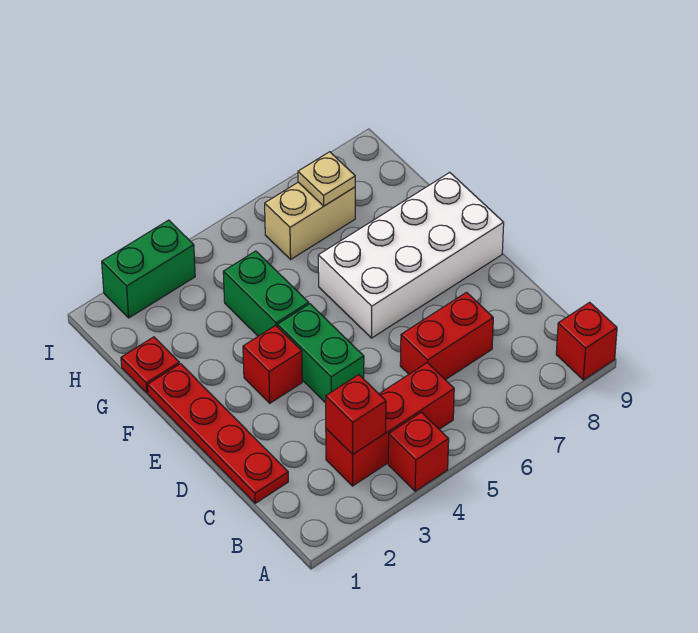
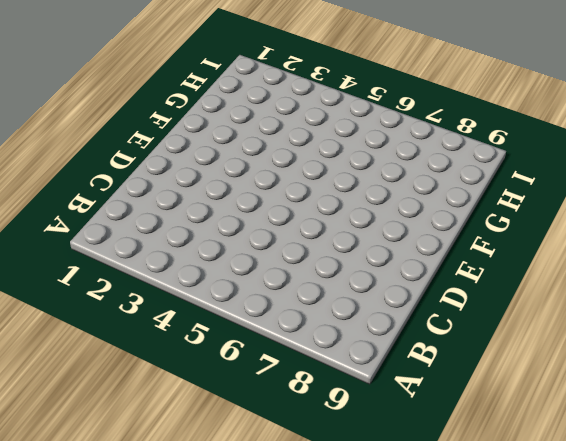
none -> red brick A4 level 1
none -> red brick A9 level 1
none -> red brick B3:B5 level 1

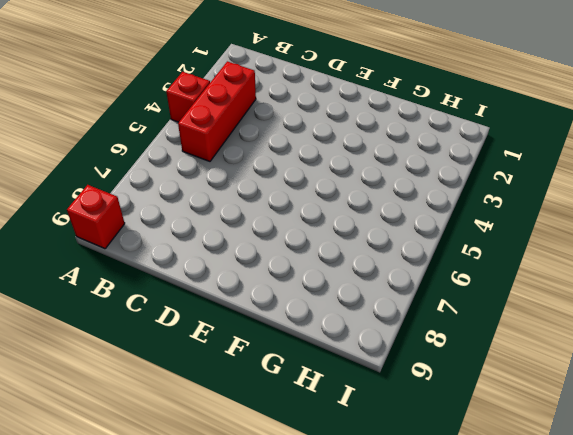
none -> red plate C1:F1 level 1
none -> red brick C6:C7 level 1
none -> green brick D4:E4 level 1

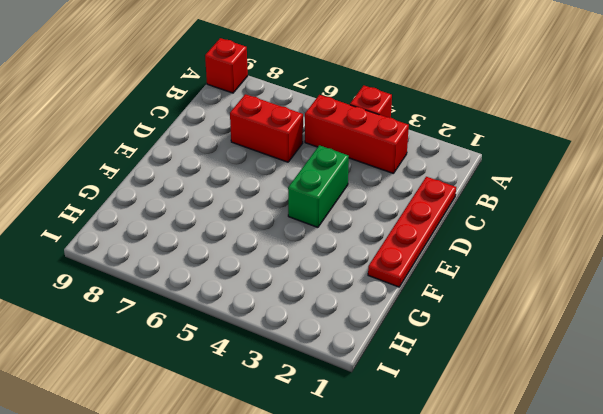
none -> red brick E3 level 1
none -> white brick E6:F9 level 1
none -> green brick F4:G4 level 1

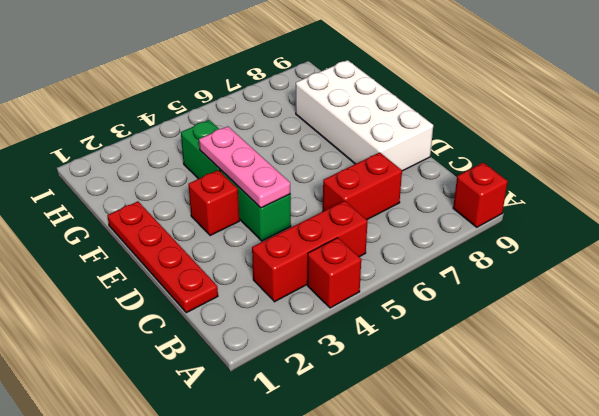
pink plate D4:F4 level 2 -> none
white brick D8:G9 level 1 -> white brick E6:F9 level 1
none -> red plate G1 level 1
none -> tan brick H6:H7 level 1
none -> green brick I2:I3 level 1

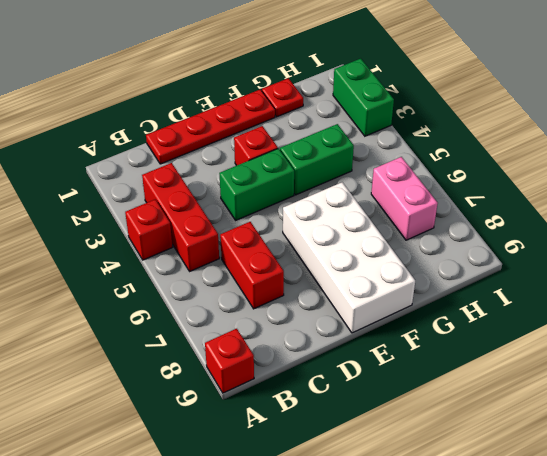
pink brick H6:H7 level 1 -> tan brick H6:H7 level 1
none -> red brick B3 level 2
none -> tan plate H7 level 2

